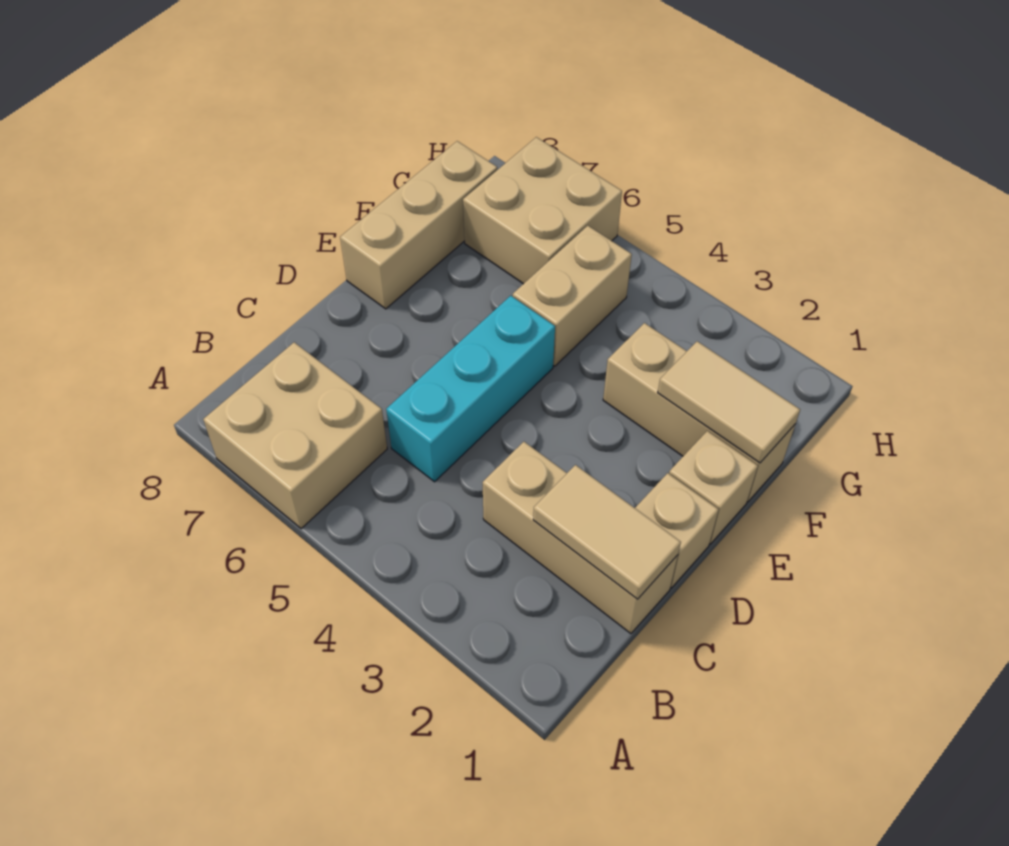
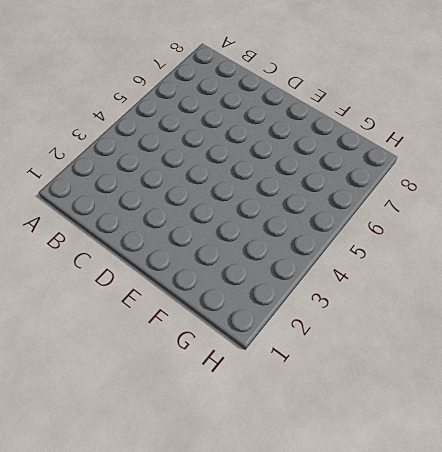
none -> tan brick A6:B7 level 1
none -> tan brick C1:C3 level 1

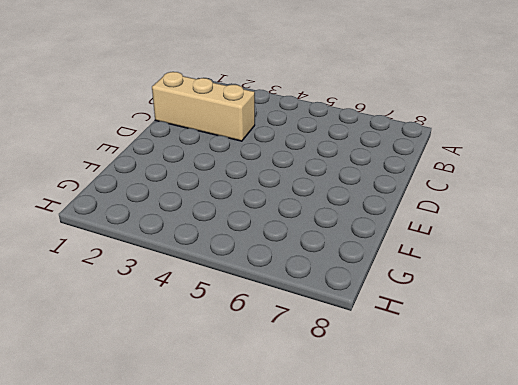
none -> tan brick A6:B7 level 1
none -> cyan brick C5:E5 level 1

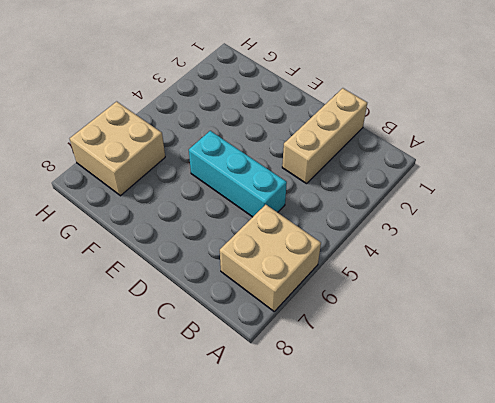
none -> tan brick D1 level 1
none -> tan brick E1 level 1

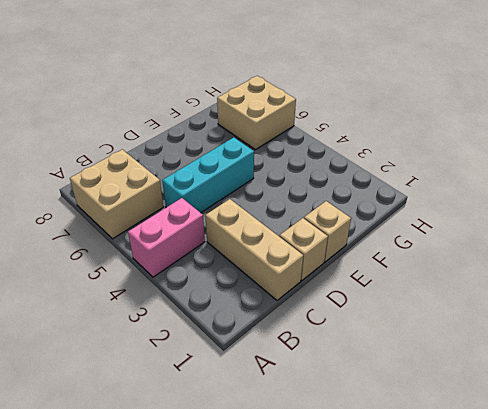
pink brick A4:B4 level 1 -> none
none -> tan brick E8:G8 level 1
none -> tan brick F1:F3 level 1

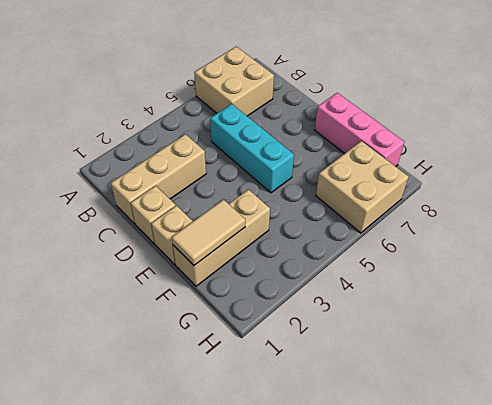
pink brick E8:G8 level 1 -> tan brick E8:G8 level 1
none -> tan brick F5:G5 level 1
none -> tan tile C1:C2 level 2

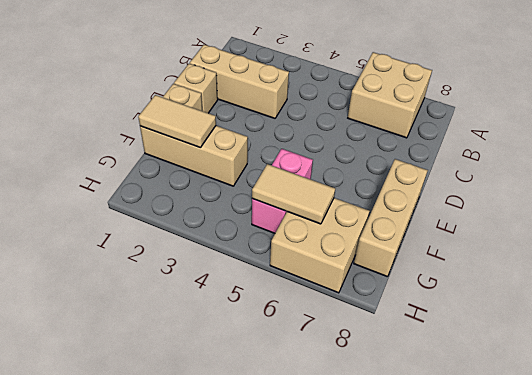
pink brick F5:G5 level 1 -> tan brick F5:G5 level 1
tan tile G5:G6 level 2 -> tan tile C1:C2 level 2
none -> cyan brick C5:E5 level 1

